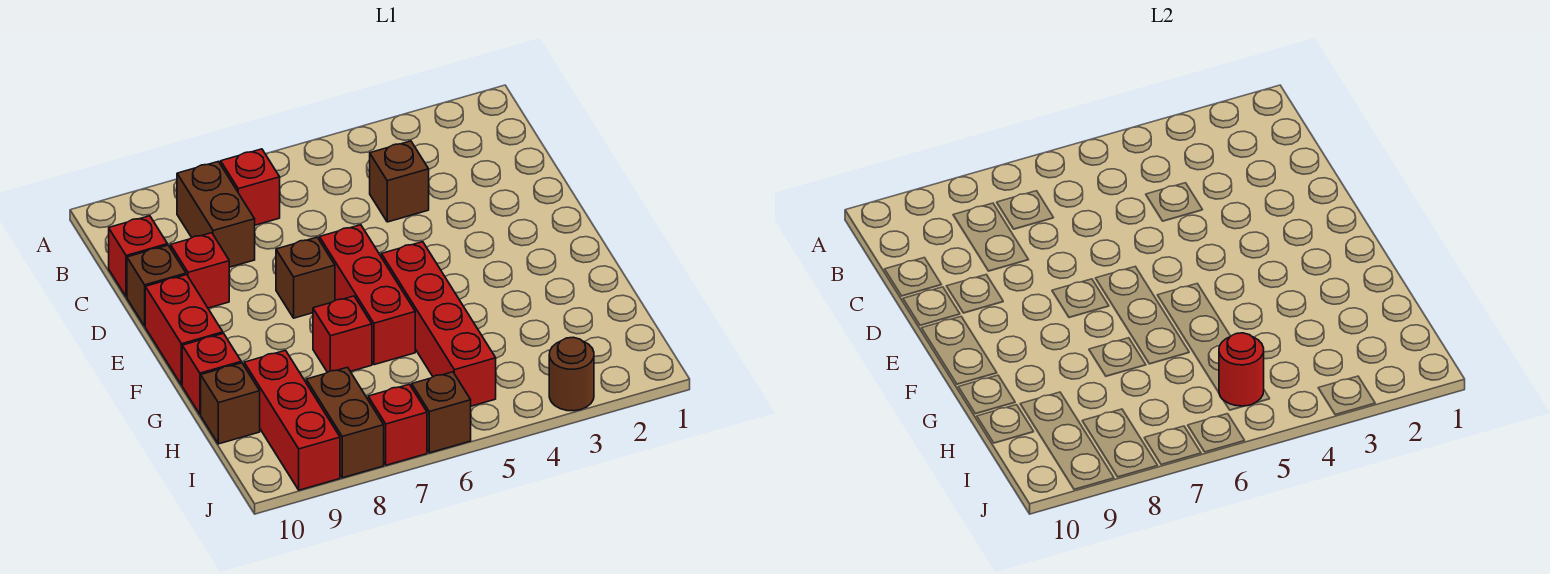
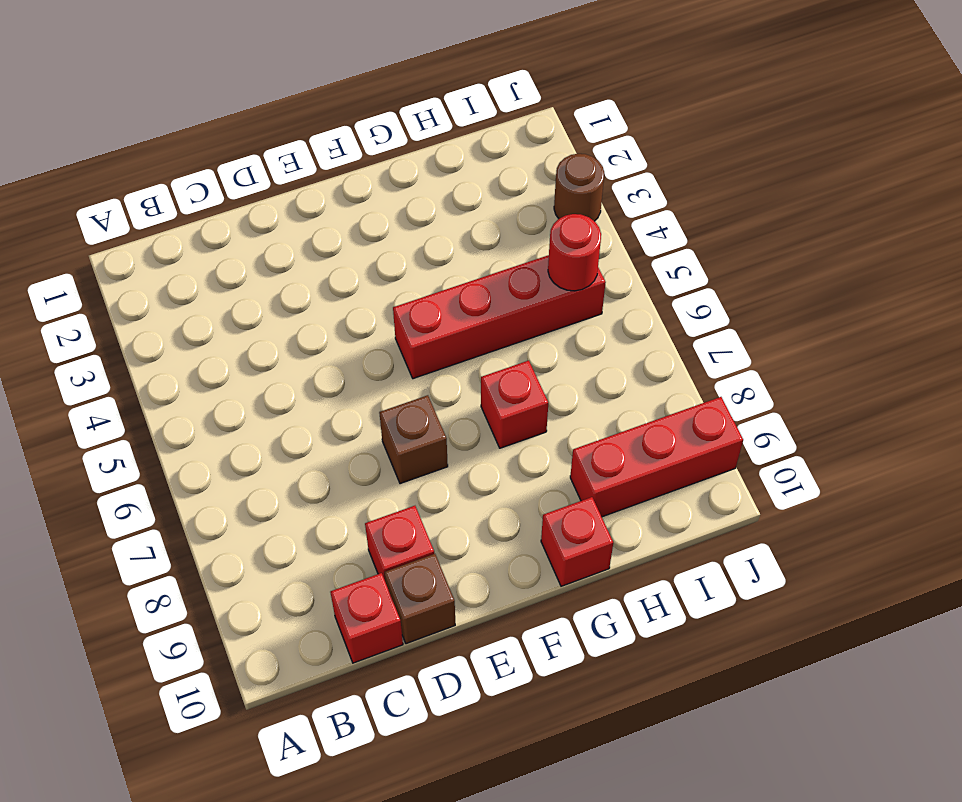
none -> red brick B7 level 1
none -> brown brick B8:C8 level 1
none -> brown brick C4 level 1

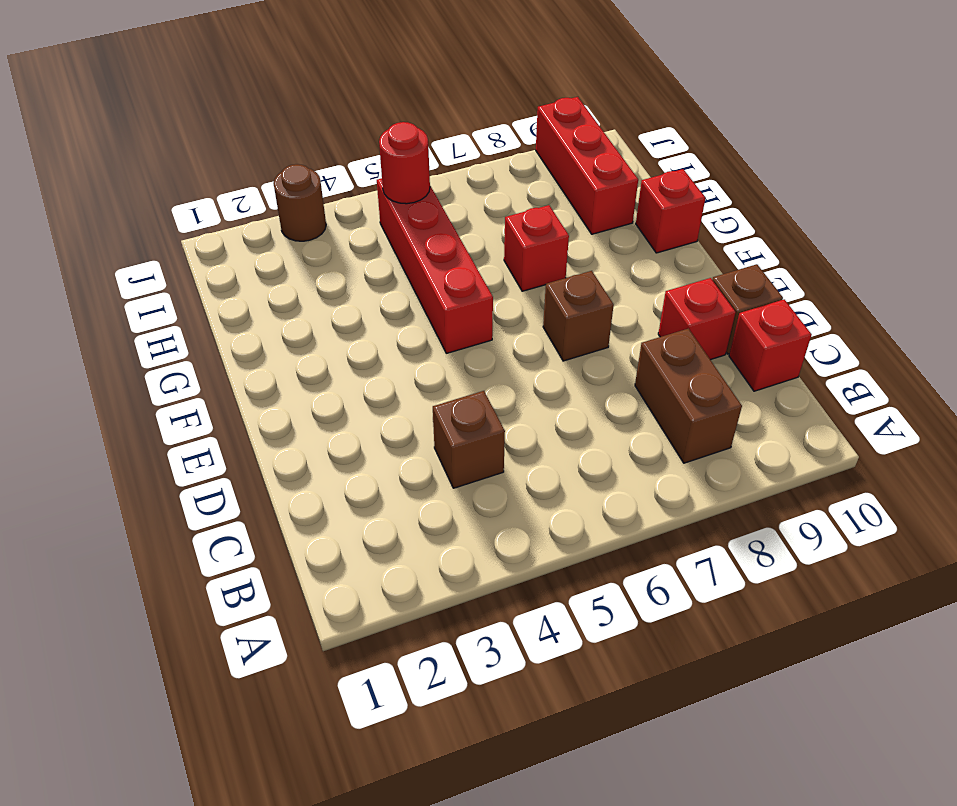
none -> red brick B7 level 1
none -> red brick E6:G6 level 1
none -> red brick E10:F10 level 1

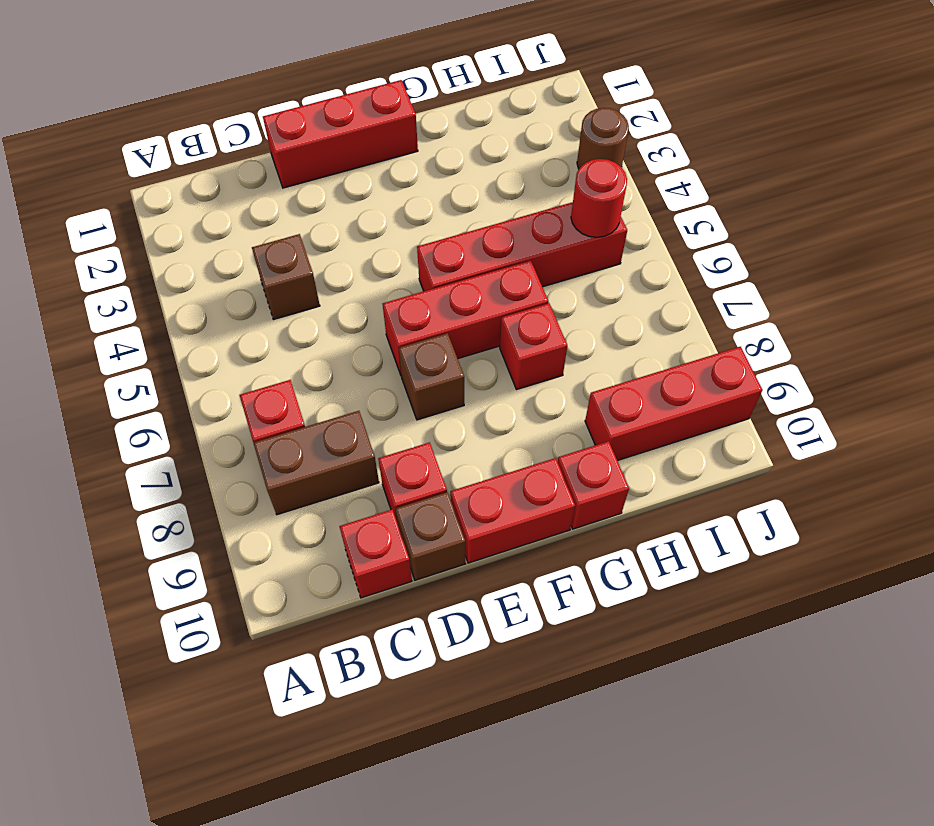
red brick D1:F1 level 1 -> none
none -> brown brick H10 level 1
none -> brown brick I8:J8 level 1
none -> brown brick J6 level 1

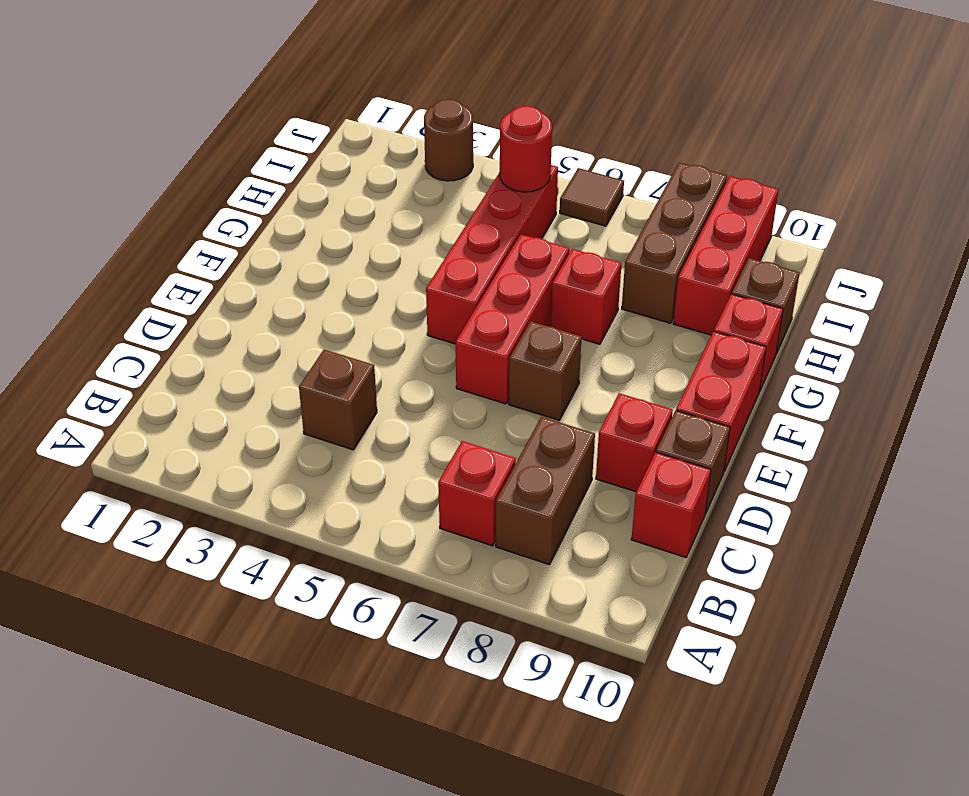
brown brick H8:J8 level 1 -> brown brick I8:J8 level 1
brown tile J6 level 1 -> brown brick J6 level 1
none -> red brick J7 level 1

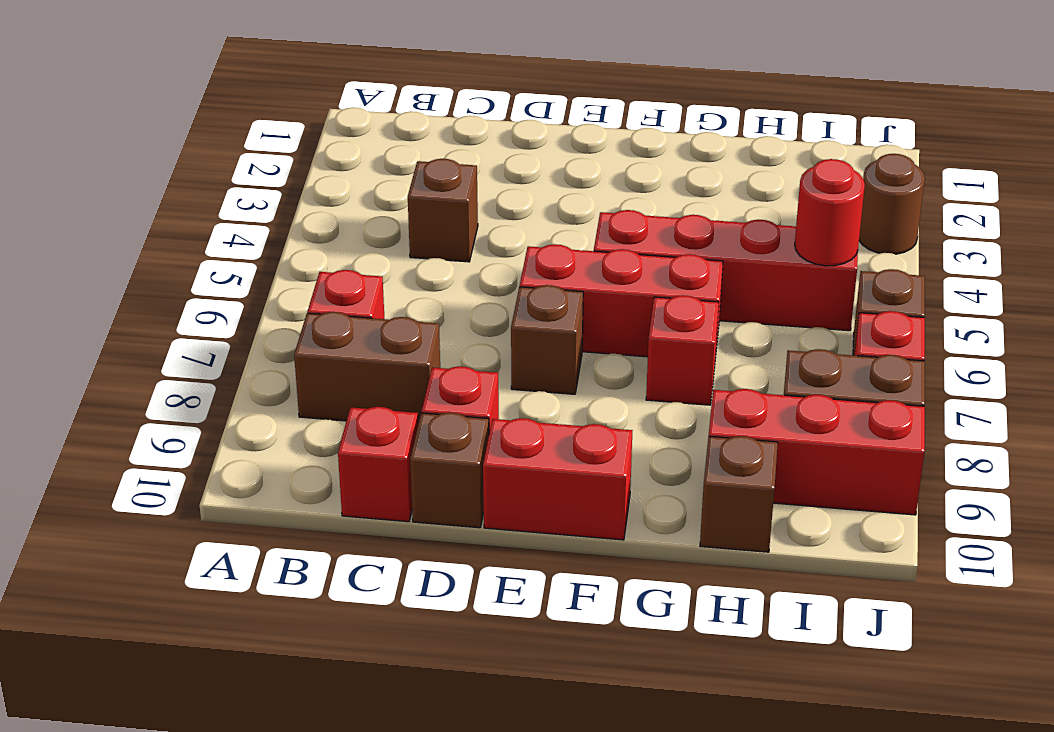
none -> red brick G10 level 1

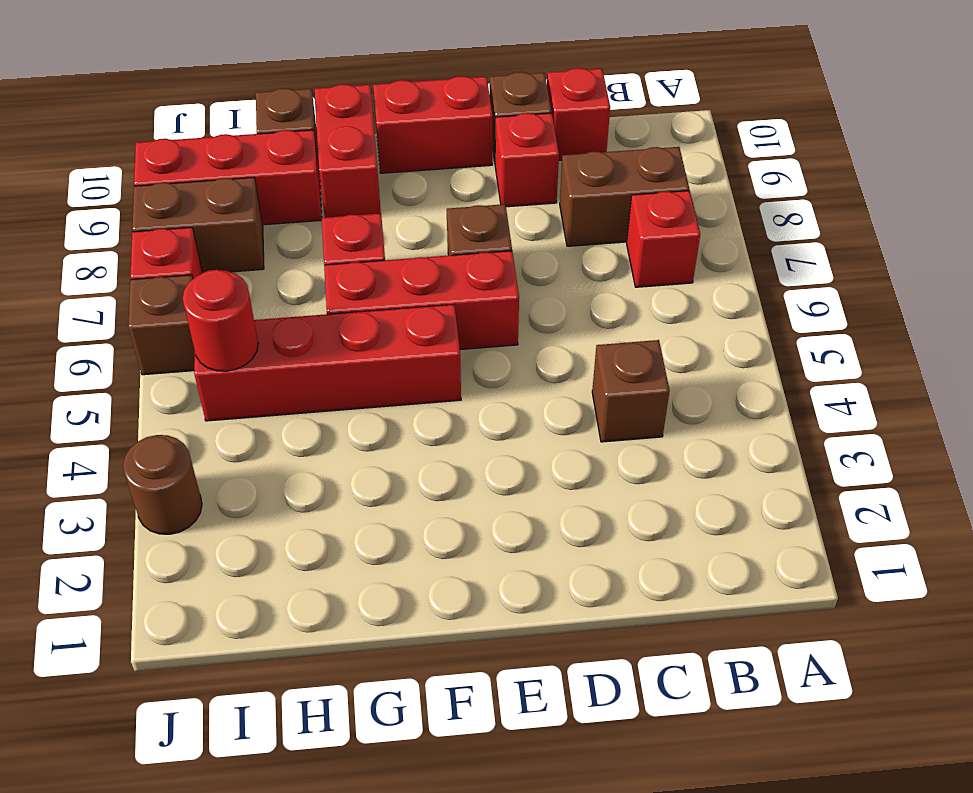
red brick G9:G10 level 1 -> red brick G10 level 1

